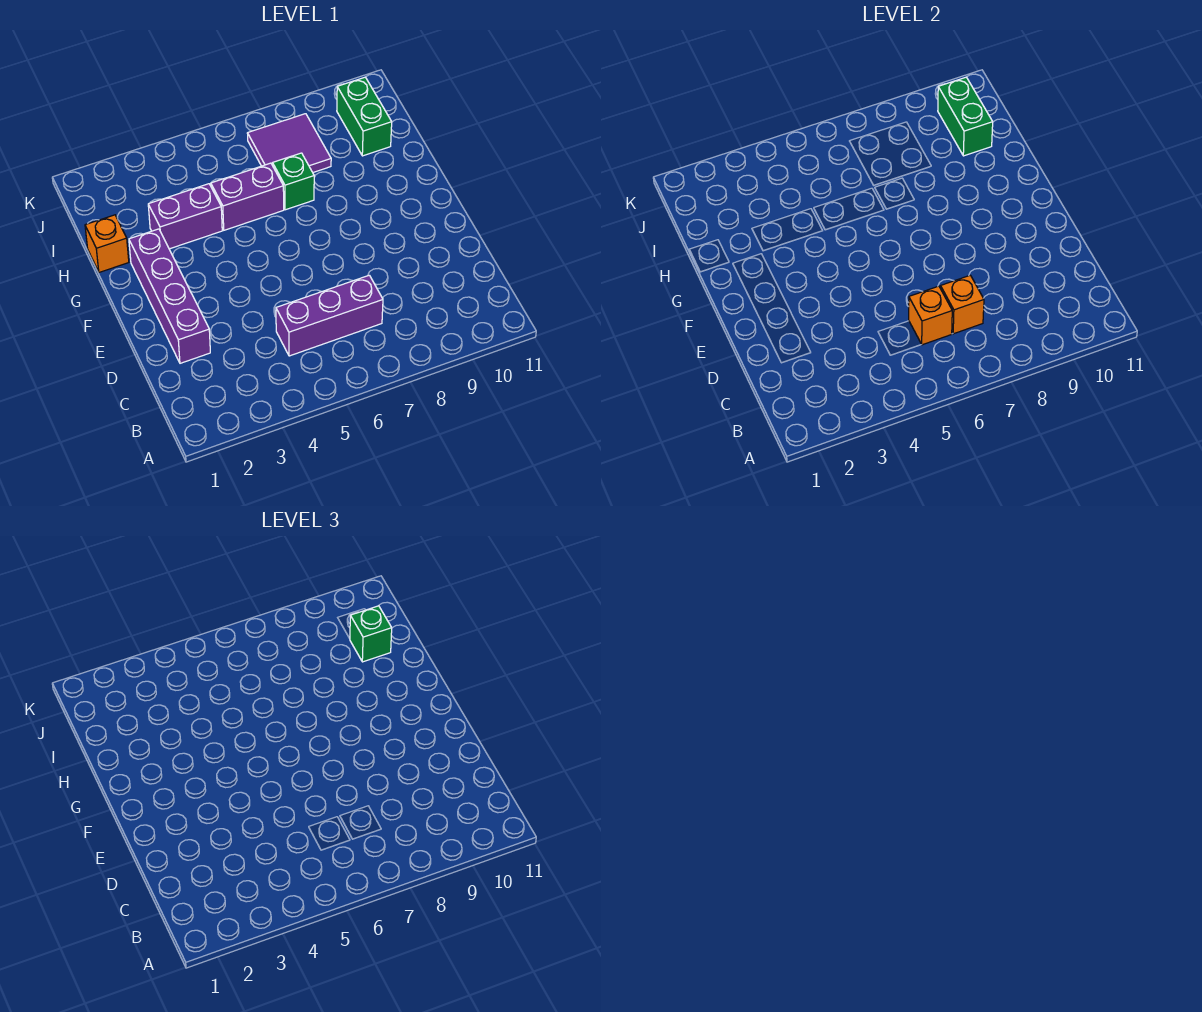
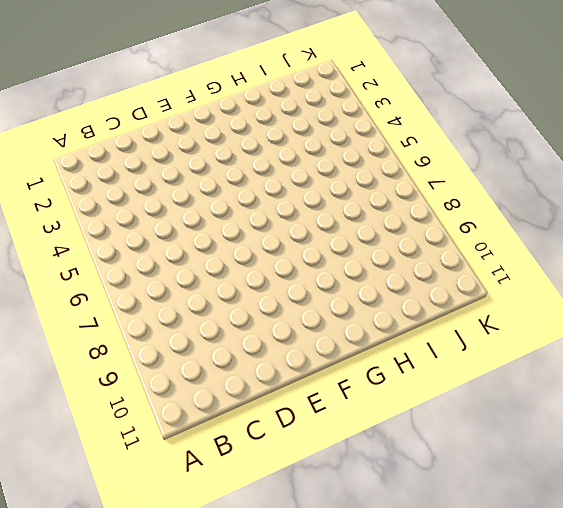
none -> purple brick C5:C7 level 1
none -> purple brick D2:G2 level 1
none -> orange brick H1 level 1

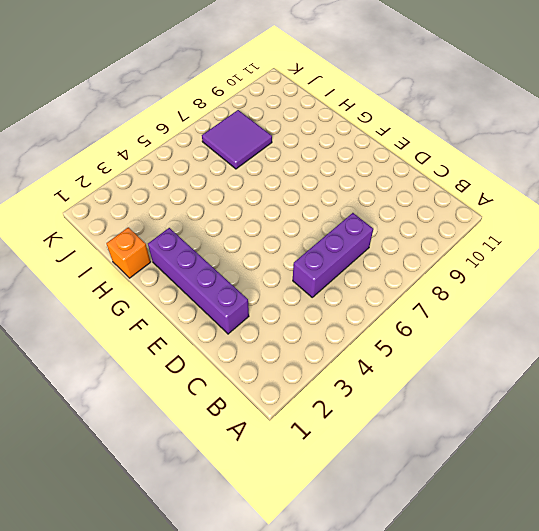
none -> purple brick H3:H4 level 1
none -> purple brick H5:H6 level 1
none -> green brick H7 level 1

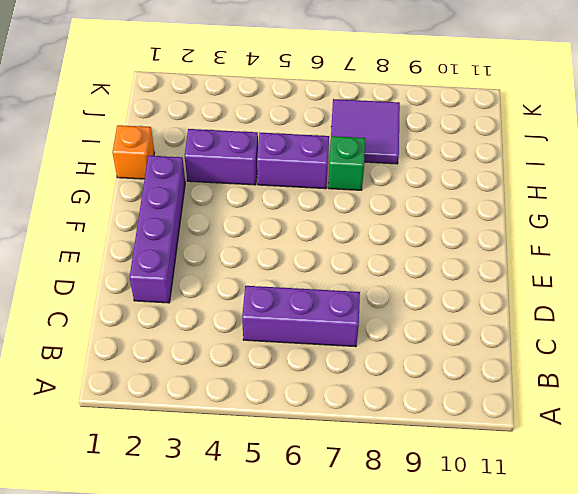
none -> green brick I10:J10 level 1
none -> orange brick C6 level 2
none -> orange brick C7 level 2

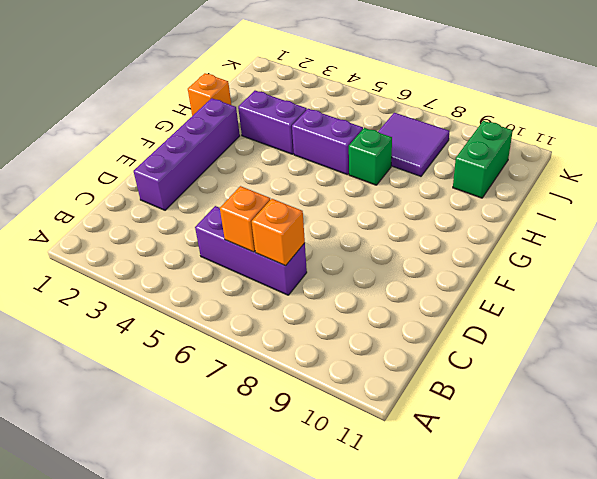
none -> green brick I10:J10 level 2
none -> green brick I10 level 3

